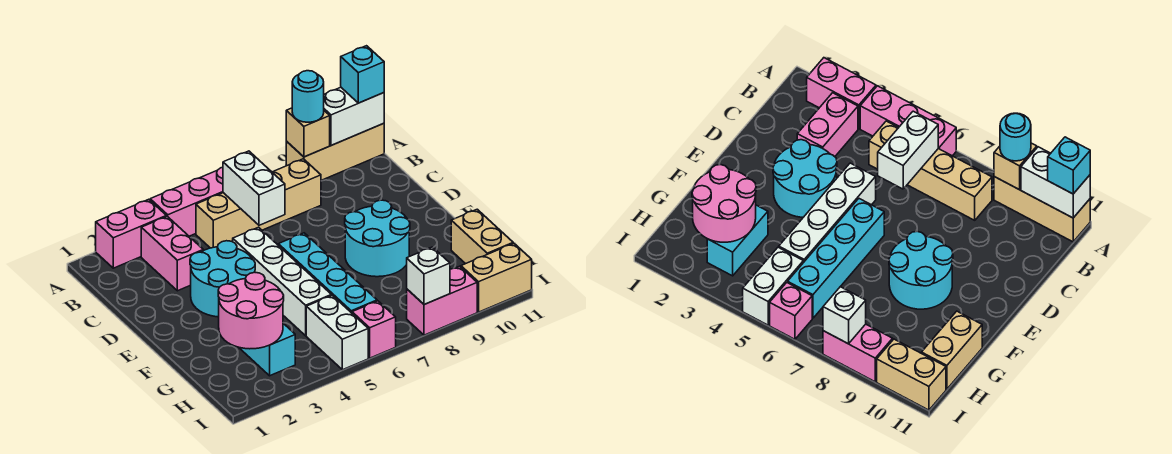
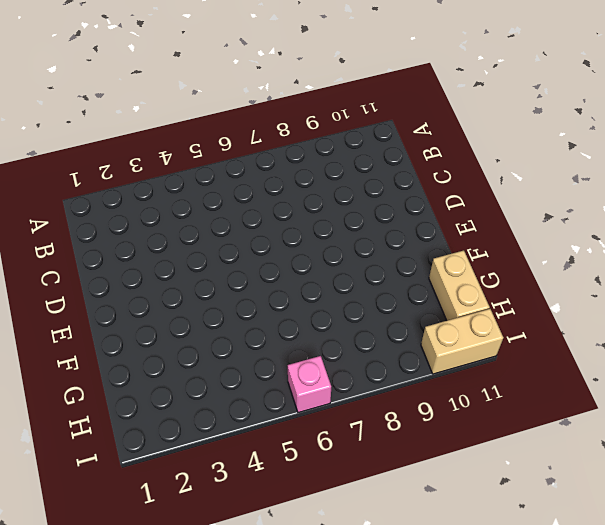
none -> pink brick A2:A3 level 1
none -> pink brick A4:A6 level 1
none -> tan brick A9:A11 level 1

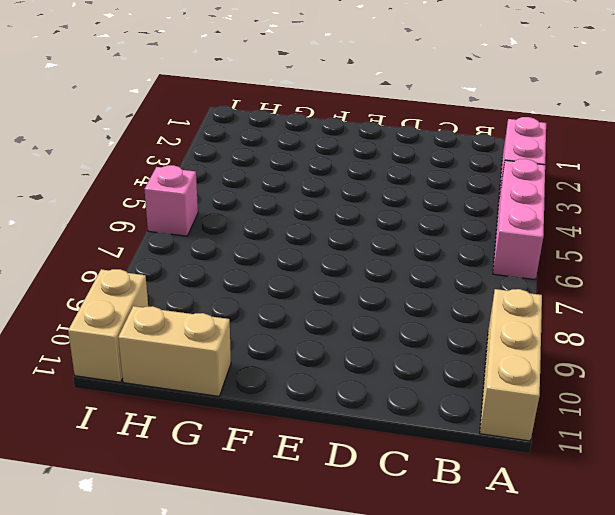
none -> pink brick B3:C3 level 1
none -> tan brick B5:B8 level 1
none -> cyan round brick D3:E4 level 1

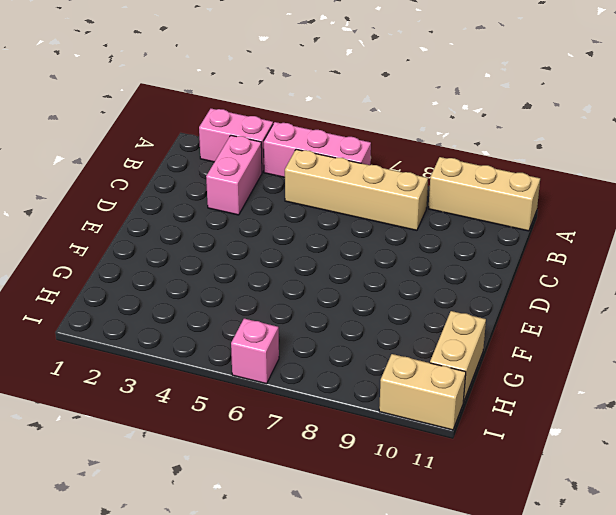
none -> cyan round brick D3:E4 level 1
none -> white brick D5:G5 level 1
none -> cyan brick E6:H6 level 1

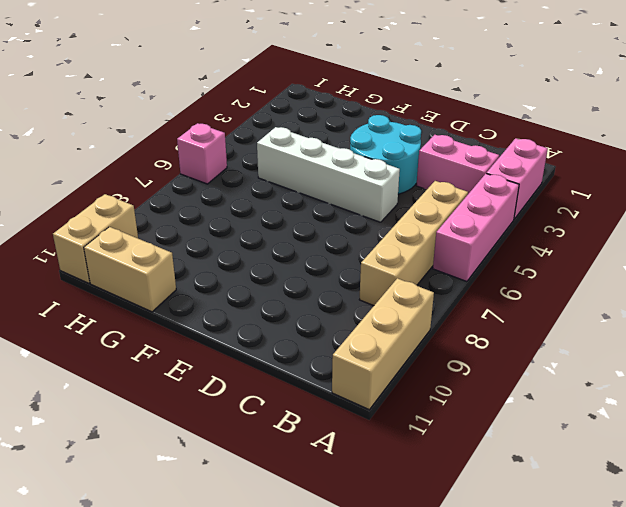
none -> cyan brick E6:H6 level 1
none -> cyan round brick E8:F9 level 1
none -> cyan brick G3:H3 level 1

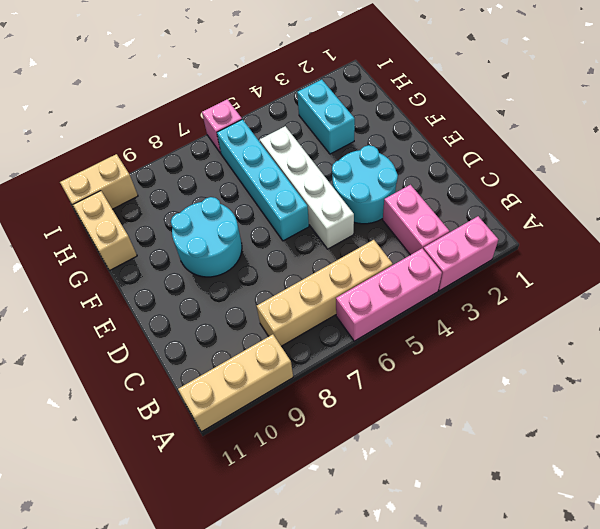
none -> white brick H5:I5 level 1
none -> pink brick I8:I9 level 1
none -> tan brick A9 level 2

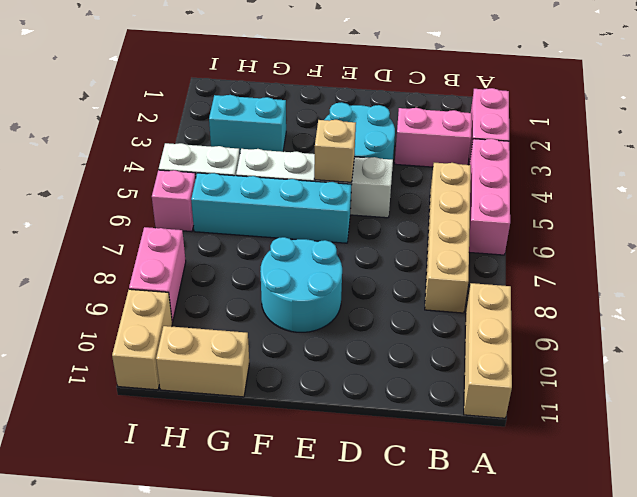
tan brick E5 level 2 -> tan brick A9 level 2
none -> white brick A10:A11 level 2
none -> white brick B6:C6 level 2
none -> pink round brick G2:H3 level 2

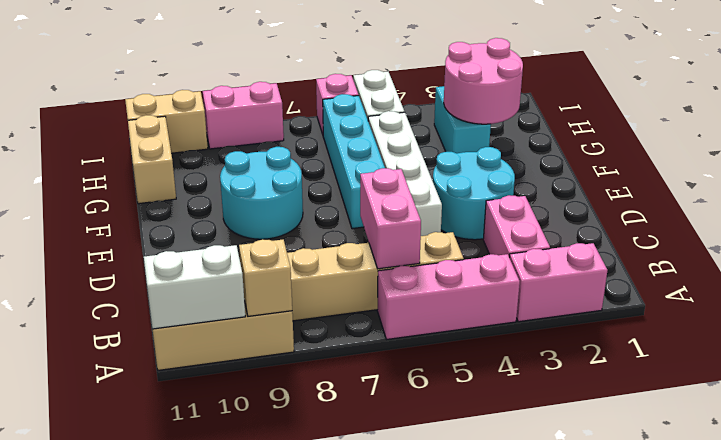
pink brick B6:C6 level 2 -> white brick B6:C6 level 2
none -> white brick I8 level 2
none -> cyan round brick A9 level 3
none -> cyan brick A11 level 3

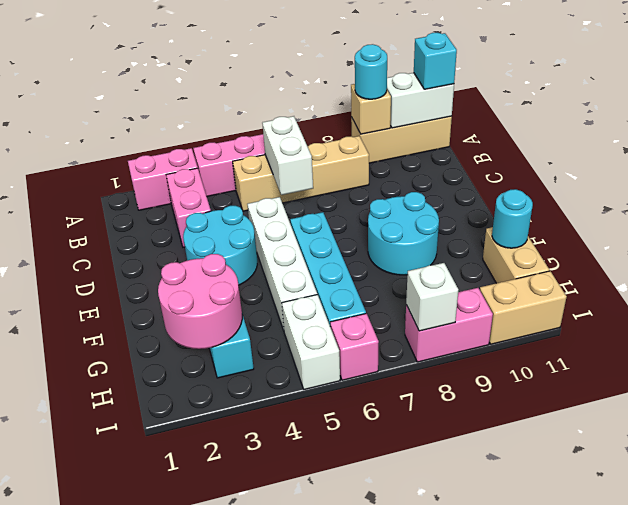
cyan round brick G11 level 2 -> none

